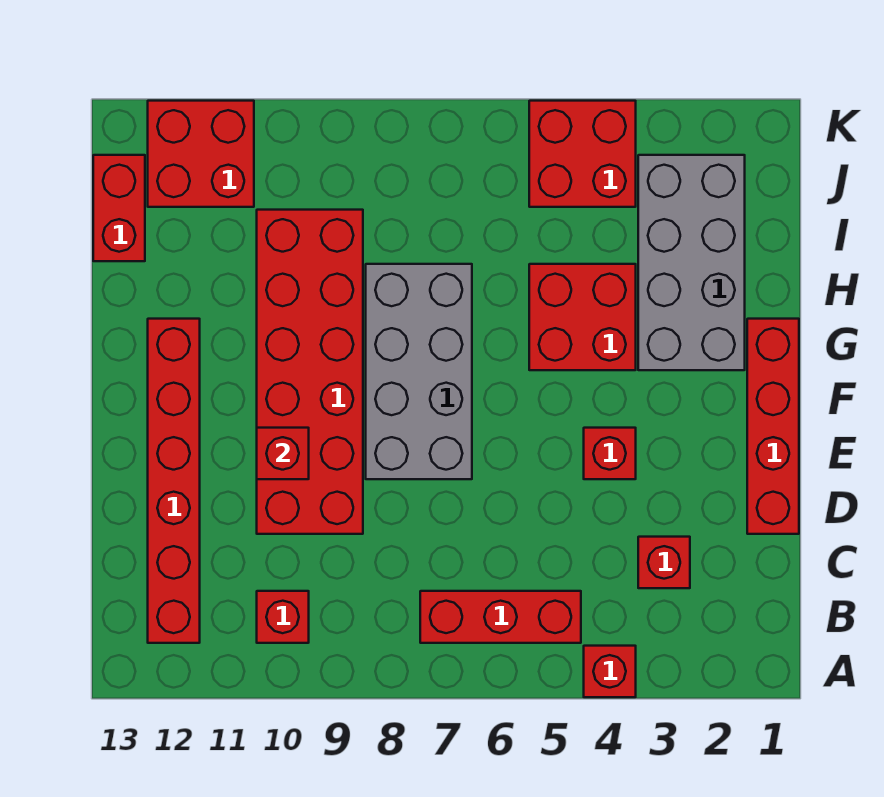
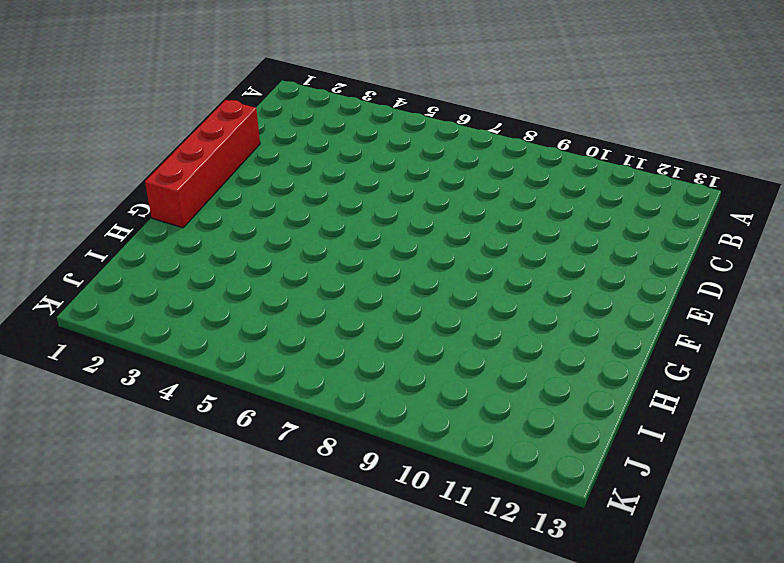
none -> red brick A4 level 1
none -> red brick B5:B7 level 1
none -> red brick B10 level 1

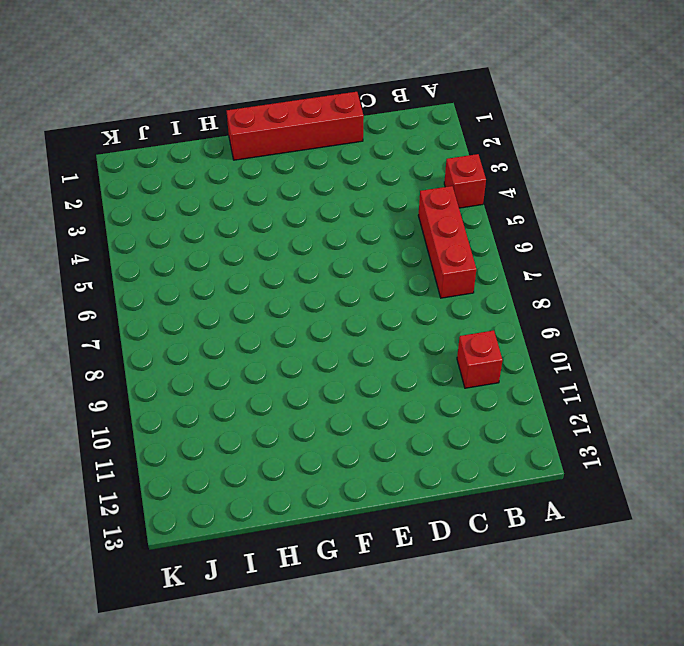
none -> red brick B12:G12 level 1
none -> red brick C3 level 1
none -> red brick D9:I10 level 1

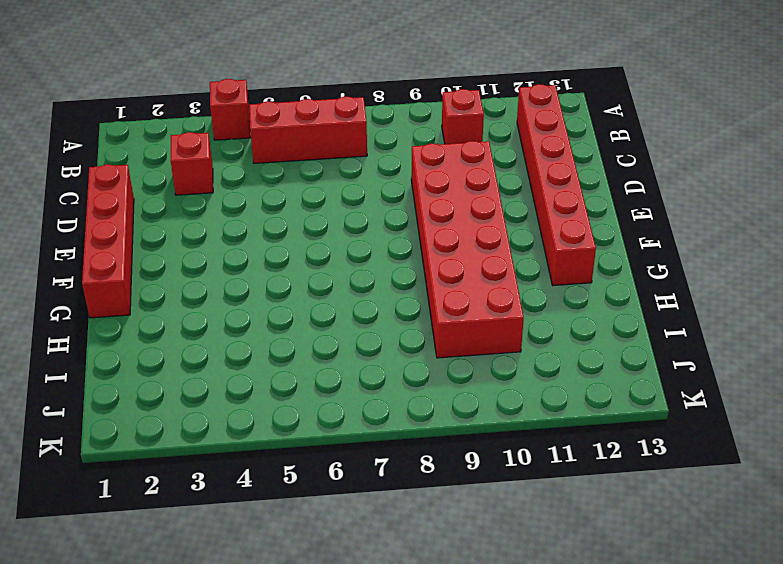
none -> red brick E4 level 1
none -> grey brick E7:H8 level 1
none -> grey brick G2:J3 level 1

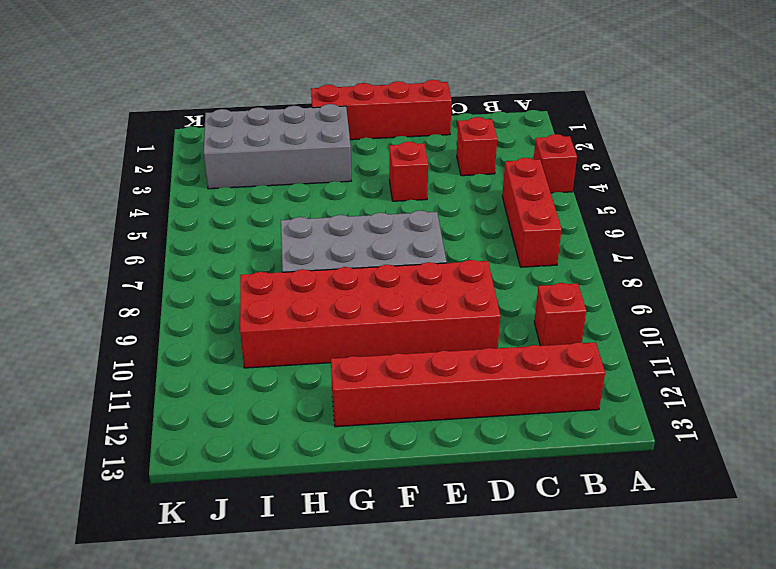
none -> red brick G4:H5 level 1
none -> red brick I13:J13 level 1
none -> red brick J4:K5 level 1

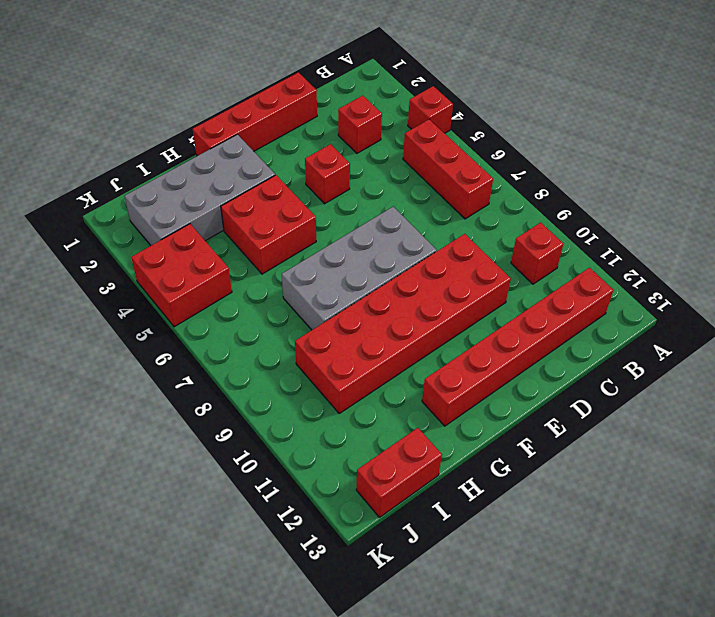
none -> red brick J11:K12 level 1
none -> red brick E10 level 2

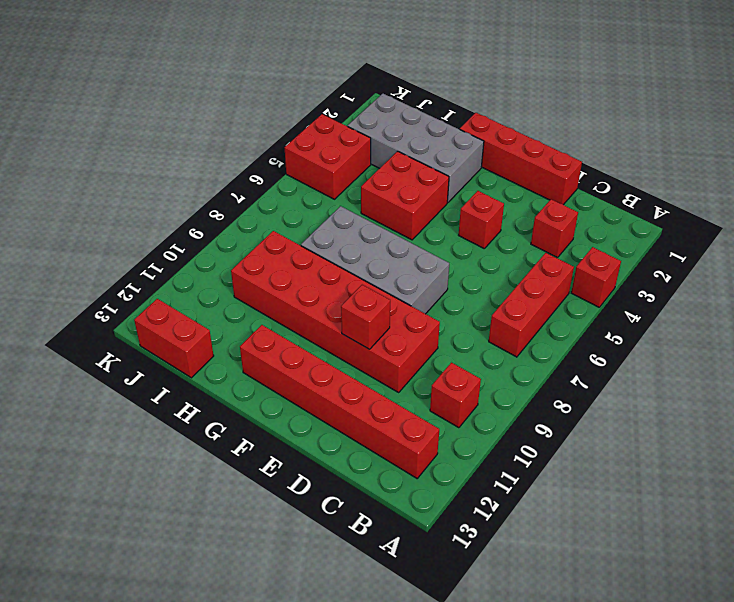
none -> red brick J11:K12 level 1

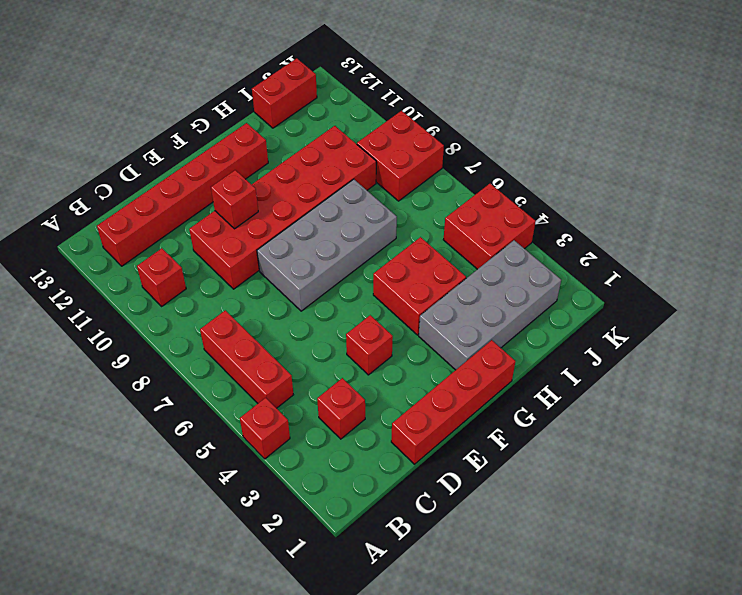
red brick J8:K9 level 1 -> red brick J11:K12 level 1

